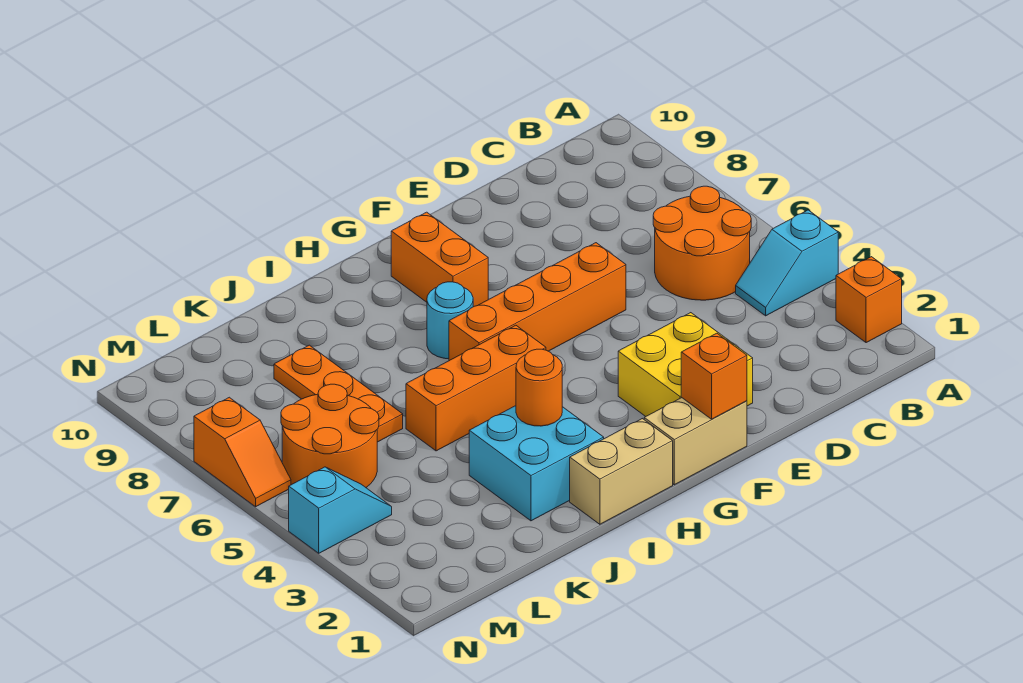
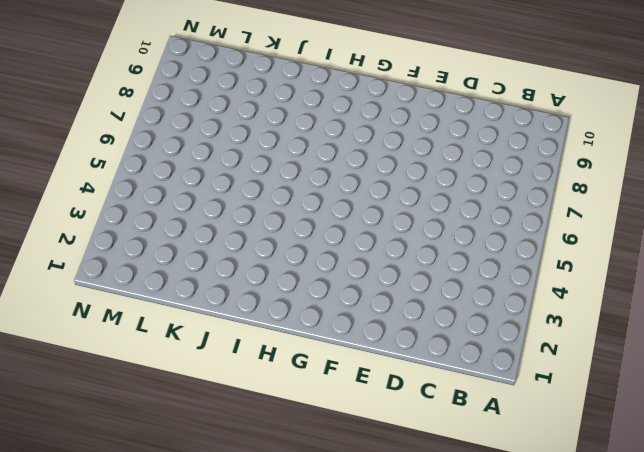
none -> orange brick A2 level 1
none -> cyan slope A4:B4 level 1 top A
none -> orange round brick B5:C6 level 1

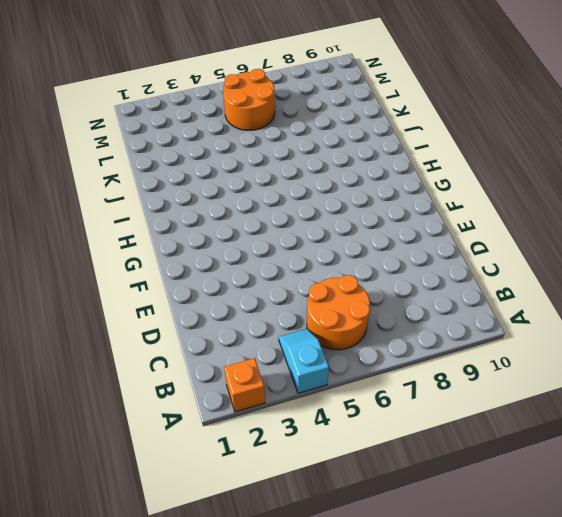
none -> yellow brick E2:F3 level 1
none -> orange brick E6:H6 level 1
none -> tan brick F1:G1 level 1

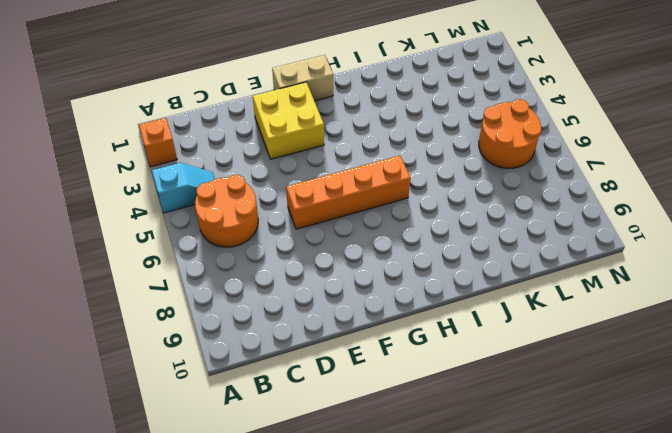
none -> orange brick G8:G9 level 1
none -> tan brick H1:I1 level 1
none -> orange brick H5:J5 level 1

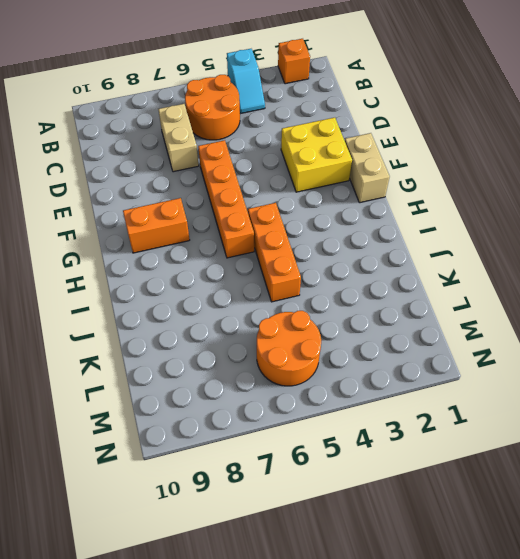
tan brick C7:D7 level 1 -> tan brick H1:I1 level 1
none -> cyan round brick H7 level 1
none -> cyan brick I2:J3 level 1
none -> orange plate K6:K8 level 1

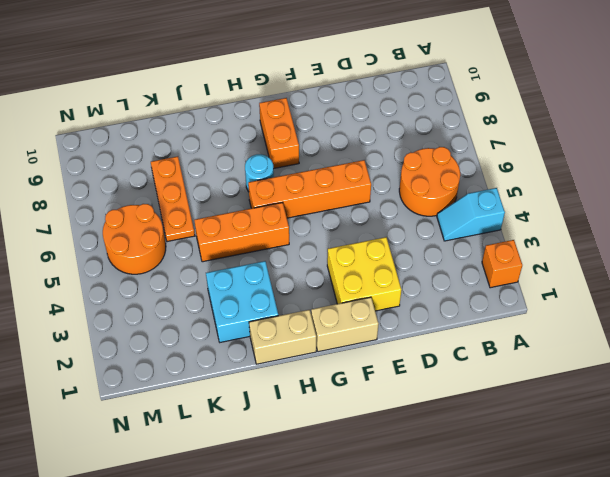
none -> cyan slope M4:N4 level 1 top N
none -> orange slope N6:N7 level 1 top 7
none -> orange brick F1 level 2

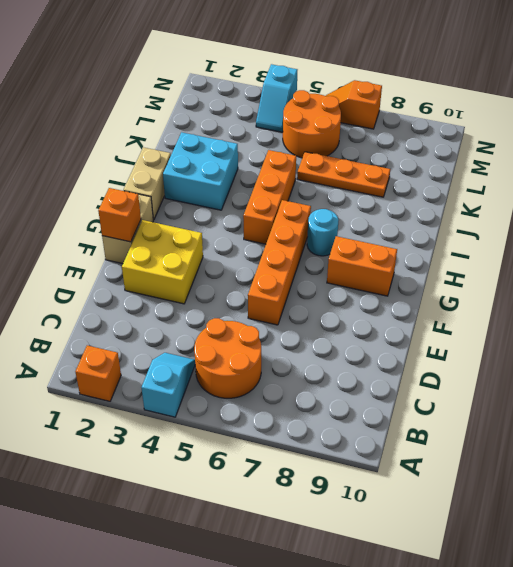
none -> orange round brick I3 level 2

